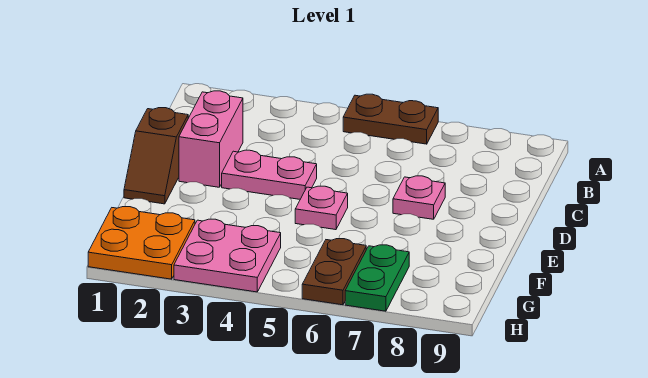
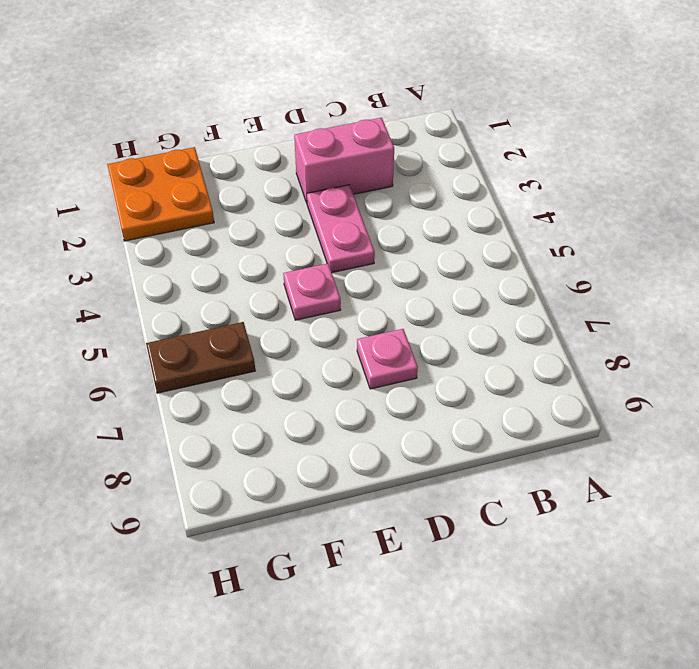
none -> brown plate A5:A6 level 1
none -> brown slope D1:E1 level 1 top D

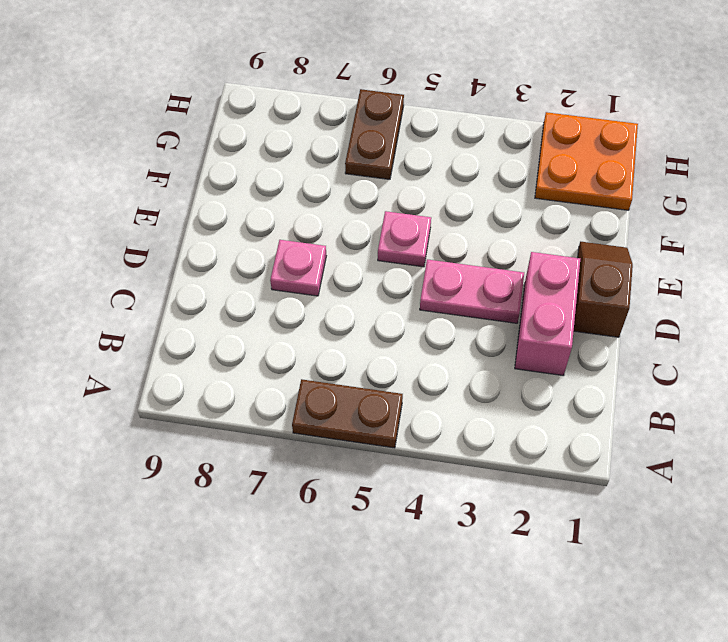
none -> pink plate G3:H4 level 1
none -> green plate G7:H7 level 1

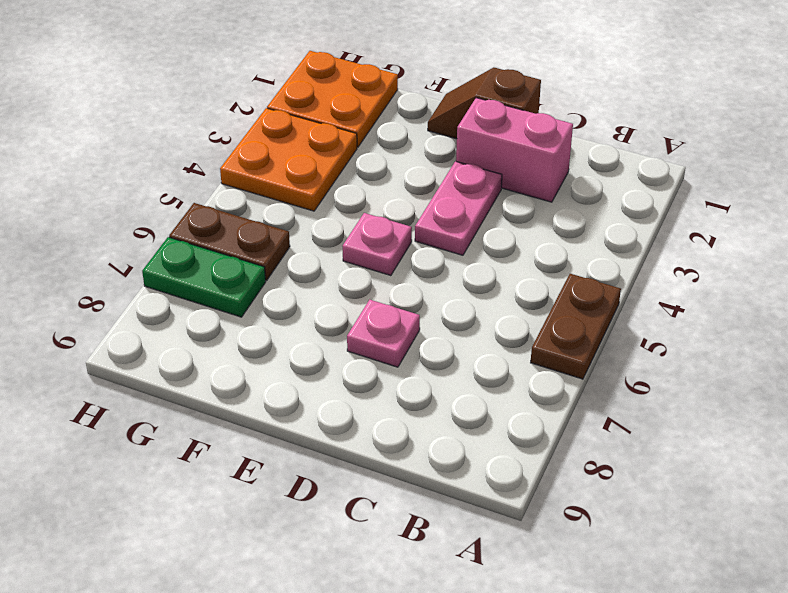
orange plate G3:H4 level 1 -> pink plate G3:H4 level 1

